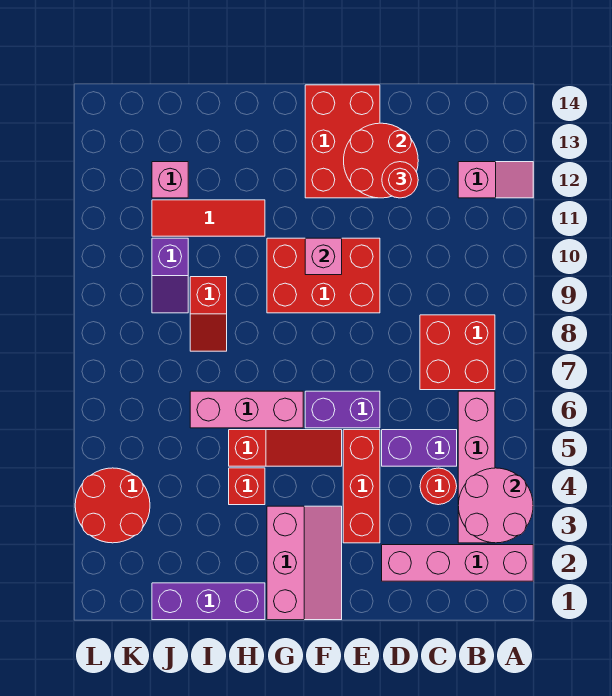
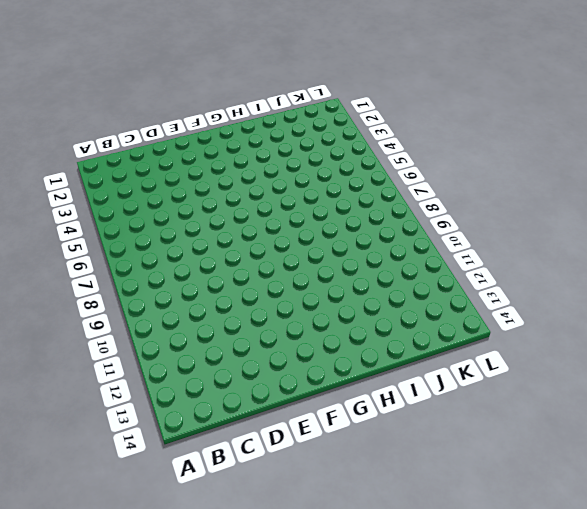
none -> pink brick A2:D2 level 1
none -> pink slope A12:B12 level 1 top B
none -> pink brick B3:B6 level 1

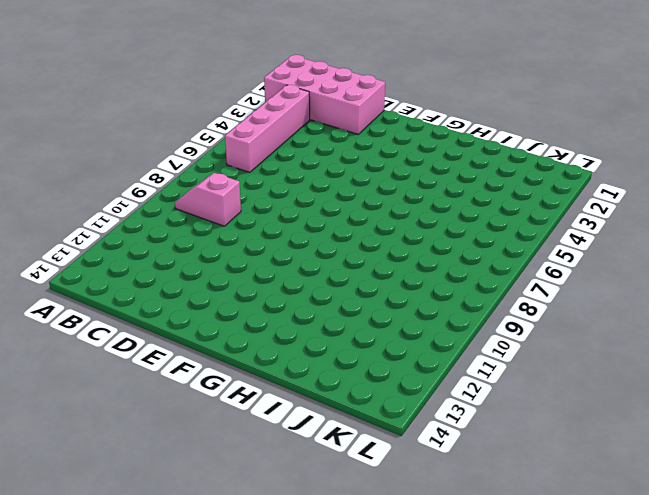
pink brick A1:D2 level 1 -> pink brick A2:D2 level 1
pink slope B9:C9 level 1 top C -> pink slope A12:B12 level 1 top B
none -> red brick B7:C8 level 1
none -> red round brick C4 level 1
none -> purple brick C5:D5 level 1

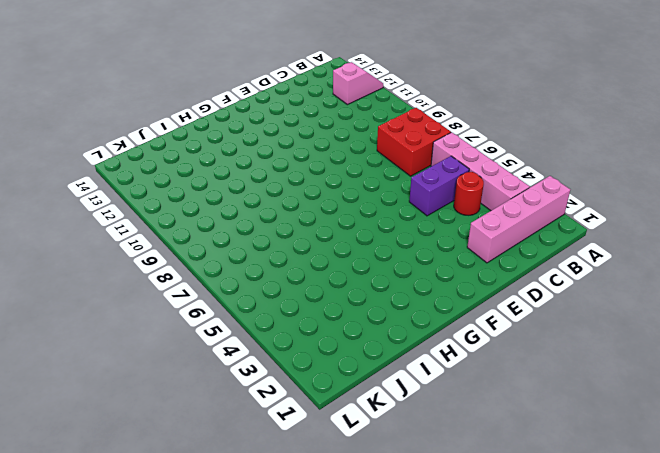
none -> red brick E3:E5 level 1
none -> purple brick E6:F6 level 1
none -> red brick E9:G10 level 1

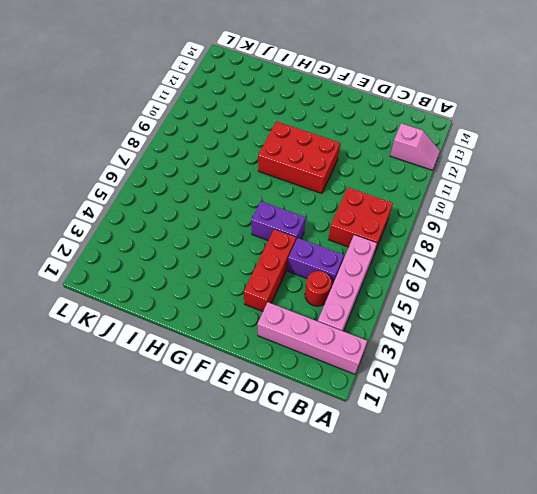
none -> red brick E12:F14 level 1
none -> pink slope F1:G3 level 1 top G
none -> red slope F5:H5 level 1 top H

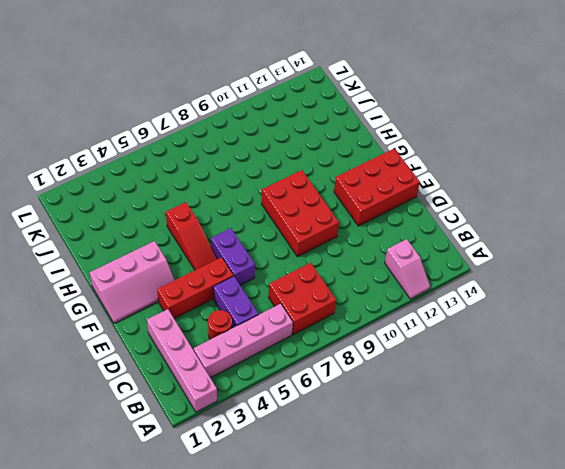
none -> pink brick G6:I6 level 1
none -> purple brick H1:J1 level 1
none -> red brick H4 level 1

